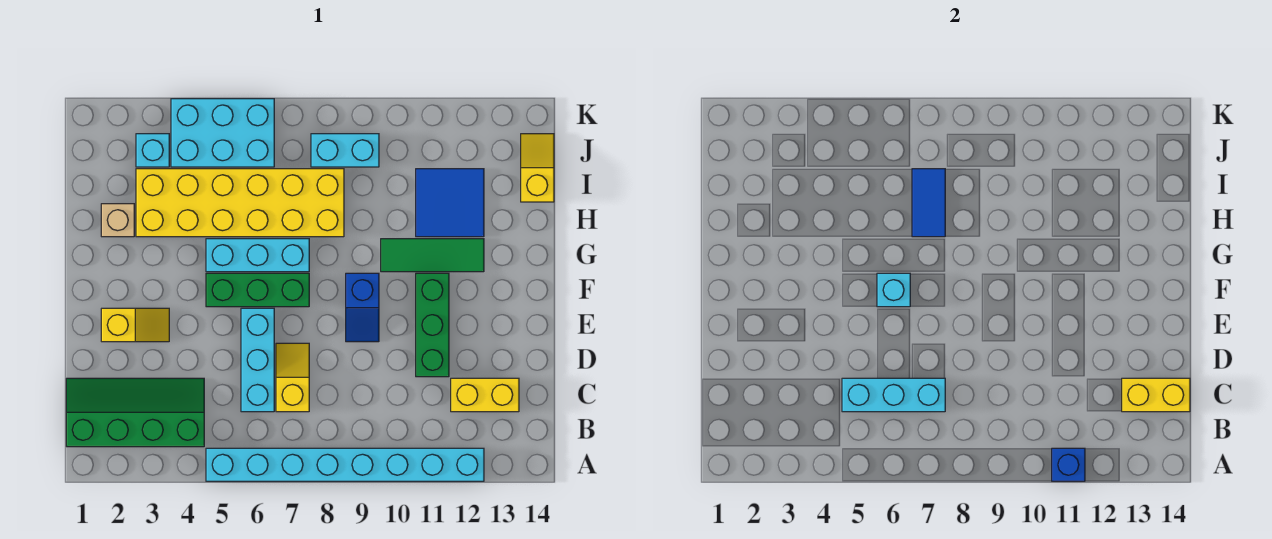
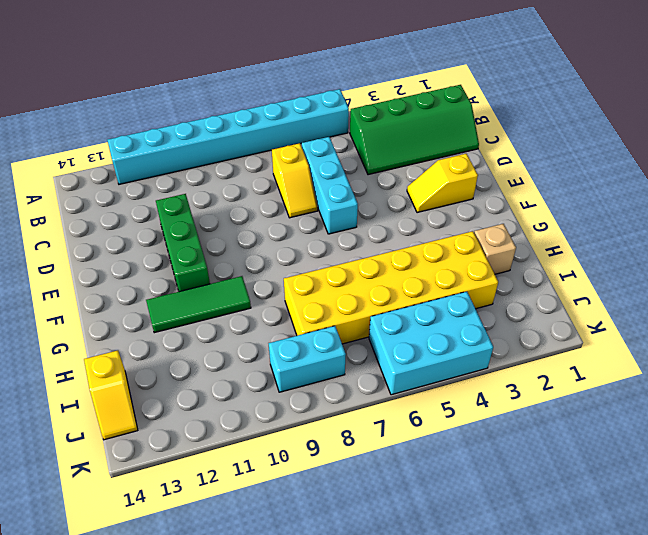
none -> yellow brick C12:C13 level 1
none -> blue slope E9:F9 level 1 top F
none -> green brick F5:F7 level 1

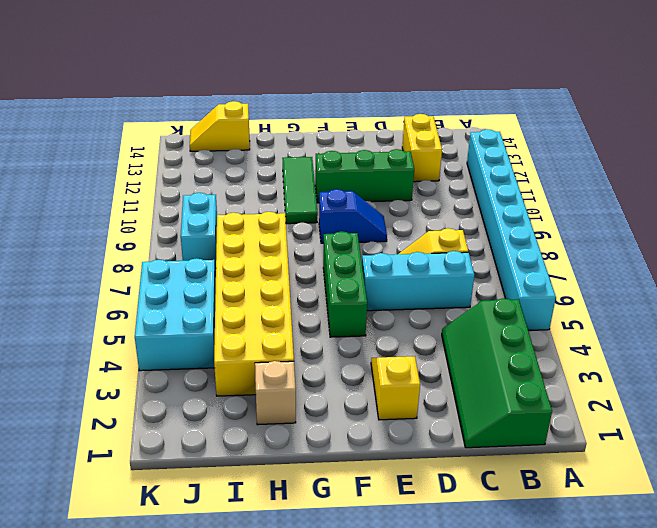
none -> cyan brick G5:G7 level 1
none -> blue tile H11:I12 level 1
none -> cyan brick J3 level 1

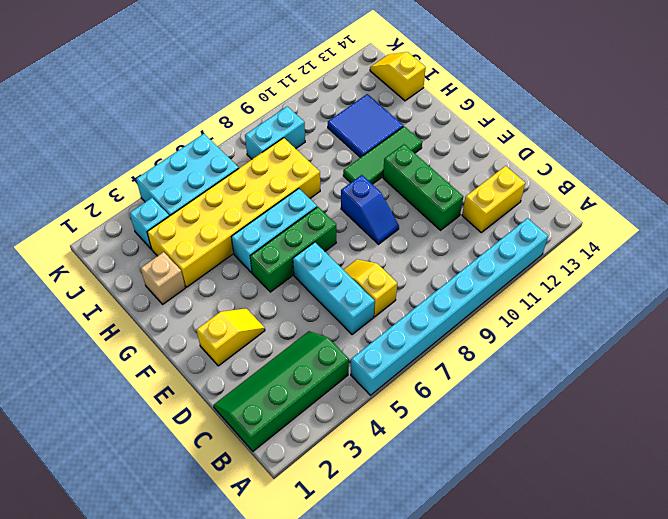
none -> blue brick A11 level 2
none -> cyan brick C5:C7 level 2
none -> yellow brick C13:C14 level 2

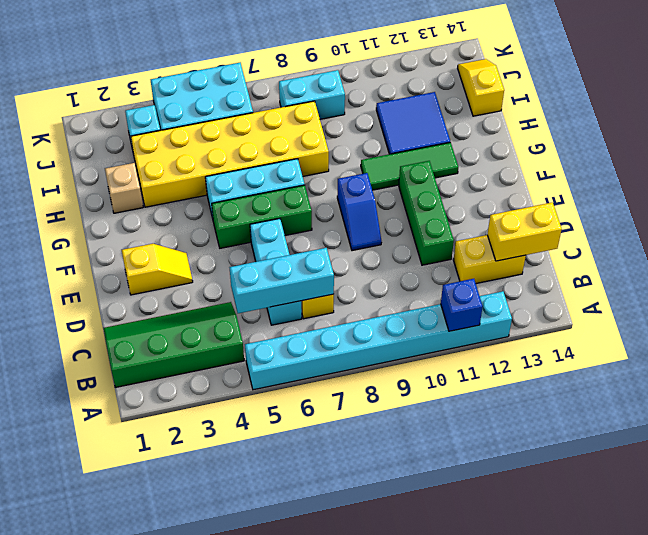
none -> cyan brick F6 level 2
none -> blue tile H7:I7 level 2

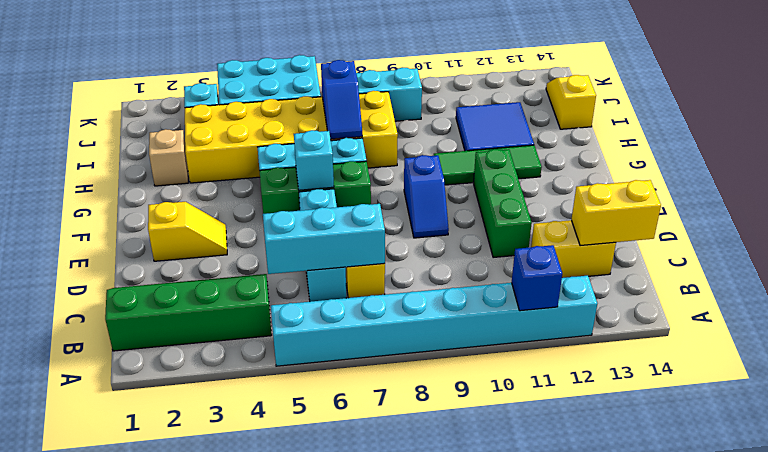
blue slope H7:I7 level 2 top I -> blue tile H7:I7 level 2

